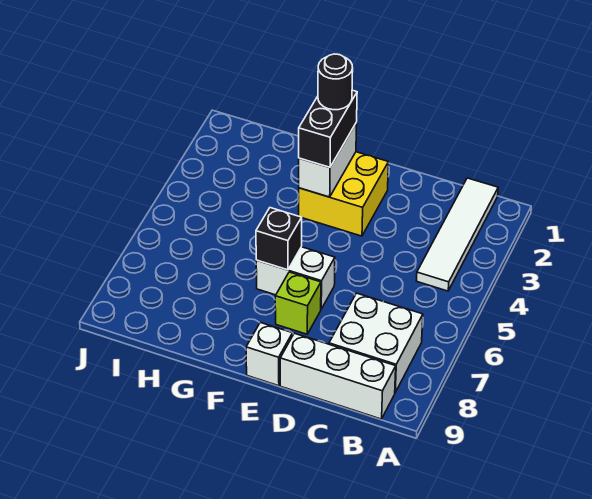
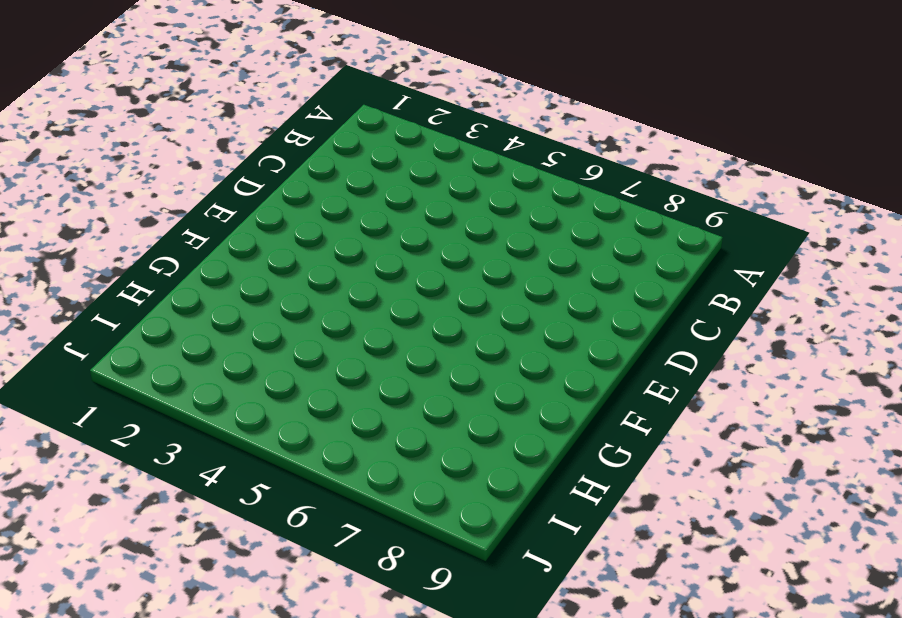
none -> white tile B1:B4 level 1
none -> white brick B7:C8 level 1

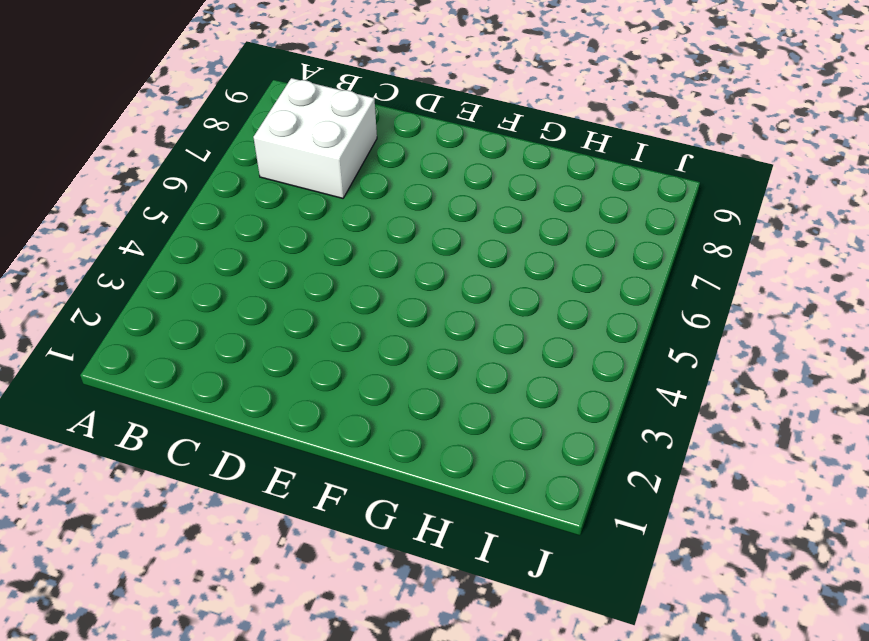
none -> white tile B1:B4 level 1
none -> white brick B9:D9 level 1

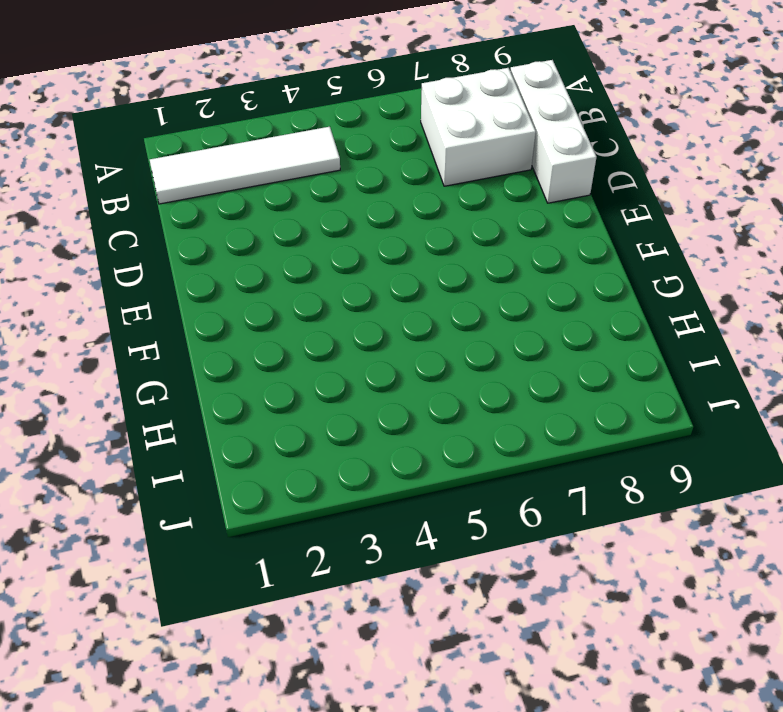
none -> yellow brick E2:F3 level 1
none -> white brick E6:F6 level 1

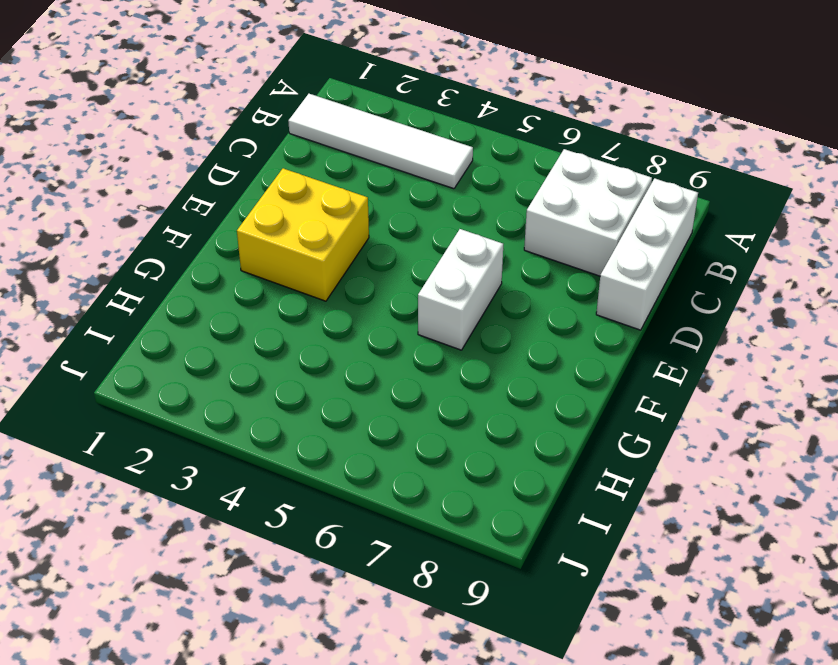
none -> lime brick E7 level 1
none -> white brick E9 level 1

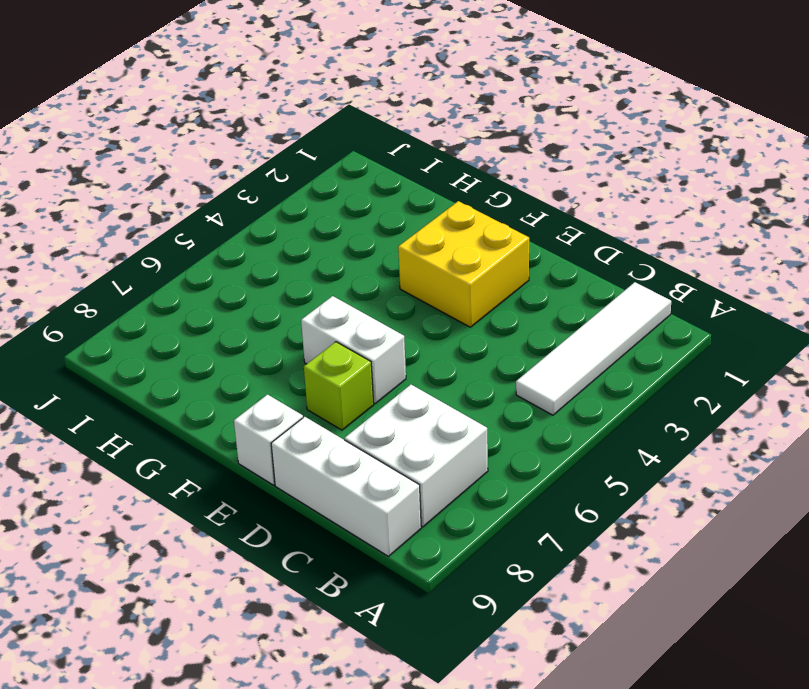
none -> white brick F2:F3 level 2
none -> black brick F6 level 2

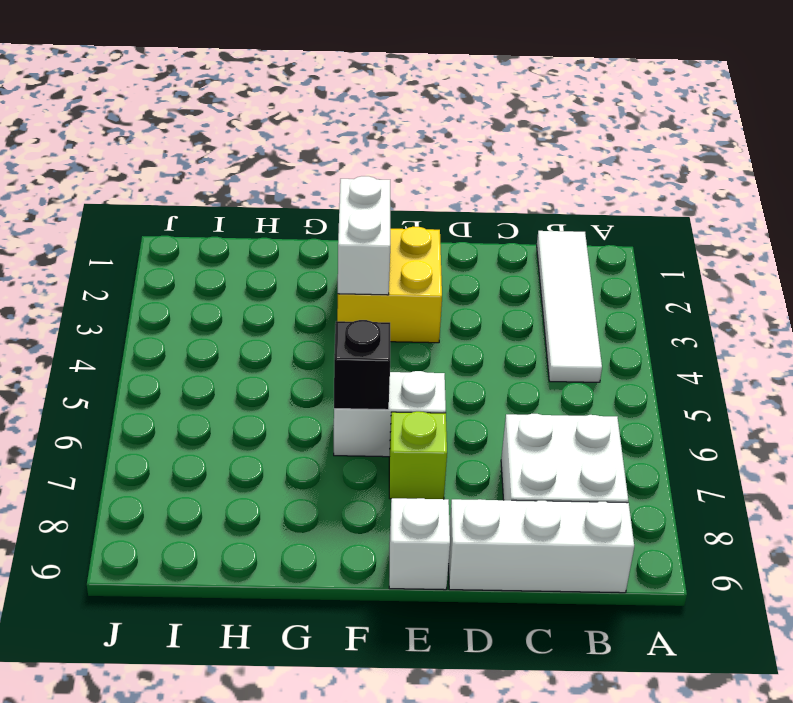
none -> black brick F2:F3 level 3
none -> black round brick F2 level 4

